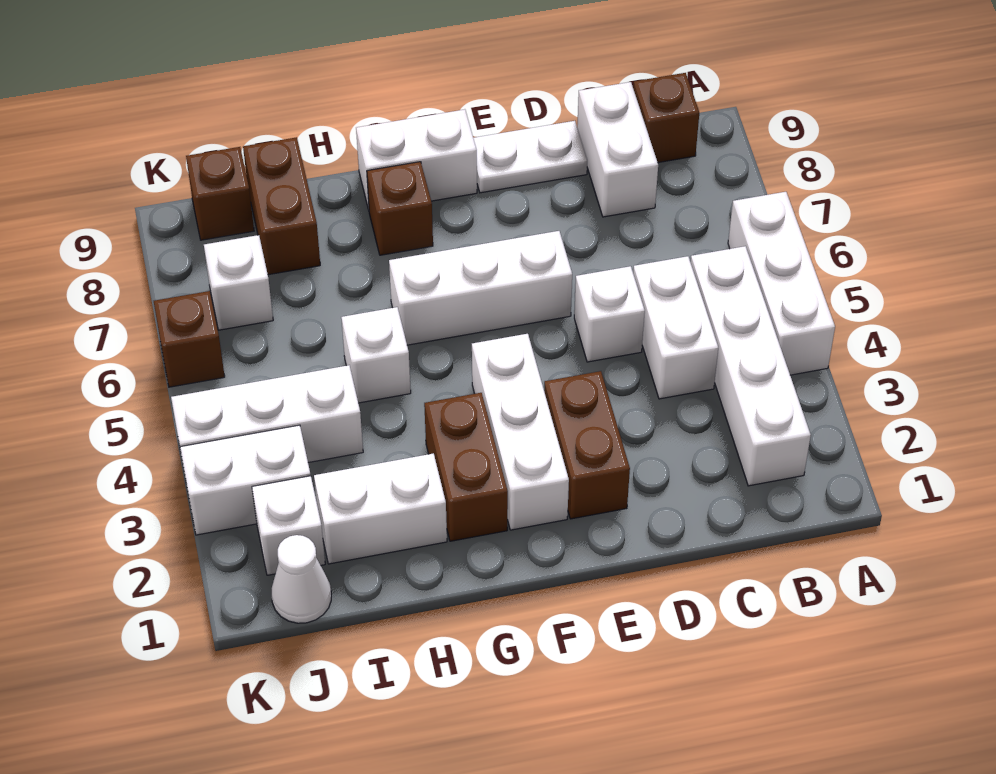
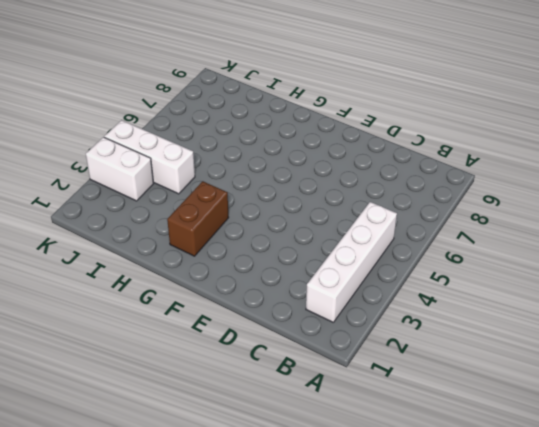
none -> white brick A4:A6 level 1
none -> brown brick B9 level 1
none -> white brick C4:C5 level 1

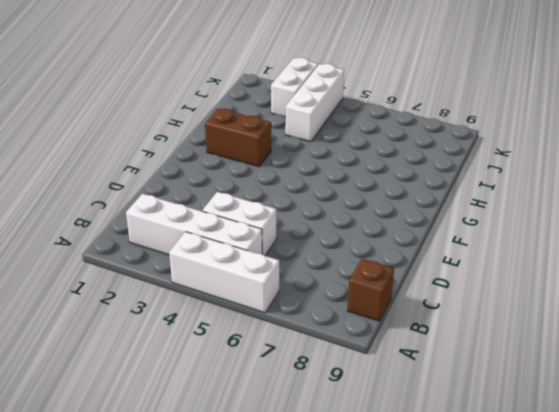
none -> white brick C8:C9 level 1
none -> white brick D5 level 1
none -> white plate D9:E9 level 1

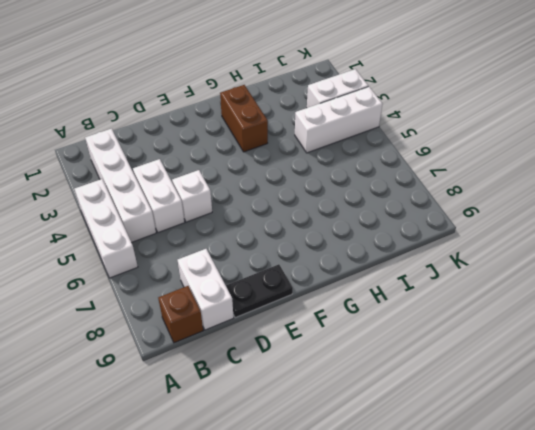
black plate D9:E9 level 1 -> white plate D9:E9 level 1
none -> brown brick E2:E3 level 1
none -> white brick E6:G6 level 1
none -> white brick F2:F4 level 1

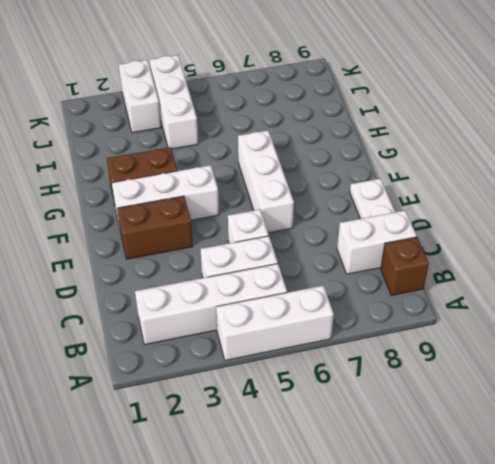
none -> white brick F9:G9 level 1
none -> brown brick G8 level 1
none -> white brick H2:I2 level 1

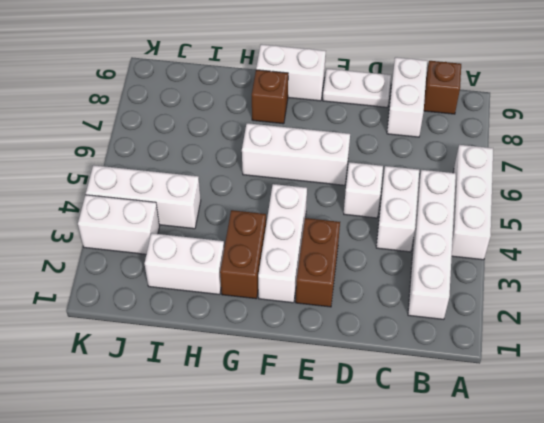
none -> white brick H5 level 1
none -> brown brick I8:I9 level 1
none -> white cone J1 level 1

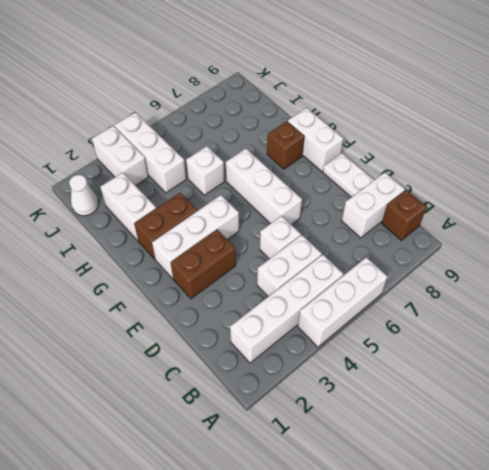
none -> brown brick I8:I9 level 1
none -> white brick J2 level 1
none -> white brick J7 level 1

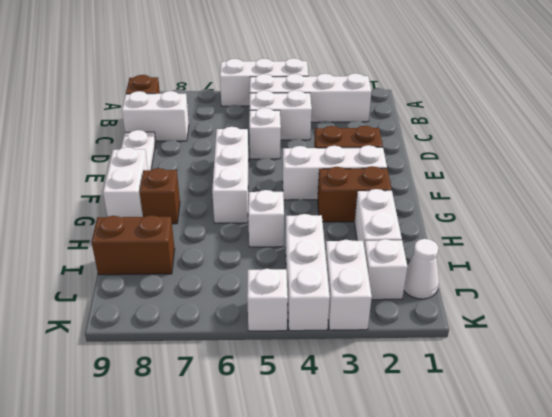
white brick K5 level 1 -> white brick J7 level 1
none -> brown brick J9 level 1
none -> brown brick K6 level 1

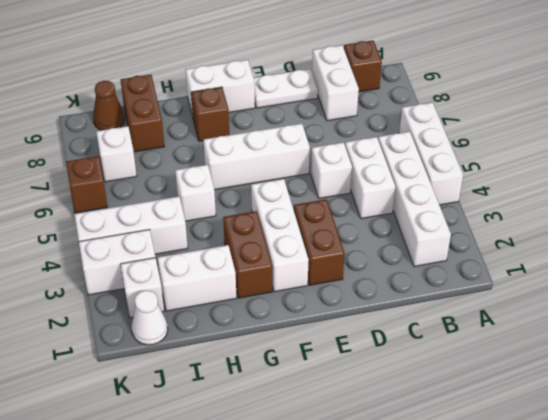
brown cone J9 level 1 -> brown brick J9 level 1

